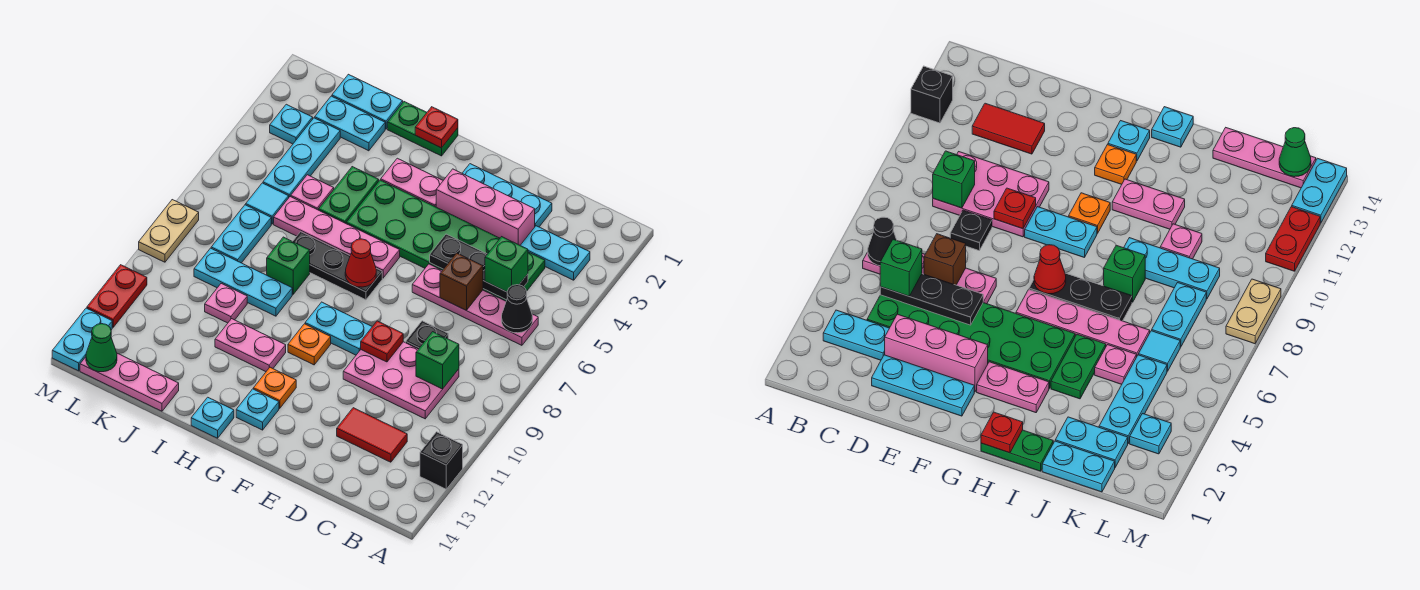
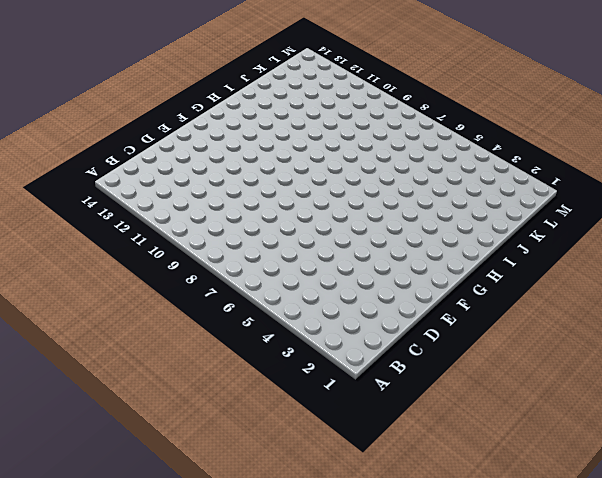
none -> black brick A12 level 1
none -> cyan plate B3:C3 level 1
none -> pink plate B6:E6 level 1
none -> green plate C4:H5 level 1

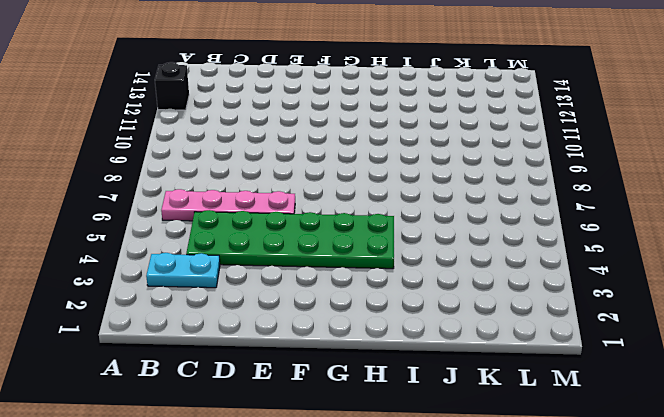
none -> pink plate C9:E10 level 1
none -> red tile C12:D12 level 1
none -> cyan plate D2:F2 level 1
none -> pink brick D3:F3 level 1

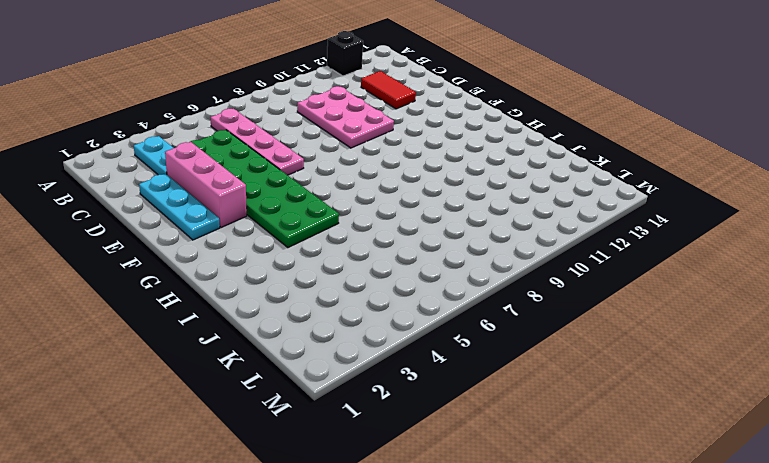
none -> black plate D8 level 1
none -> cyan plate F9:G9 level 1
none -> pink plate G3:H3 level 1
none -> pink plate G6:J6 level 1

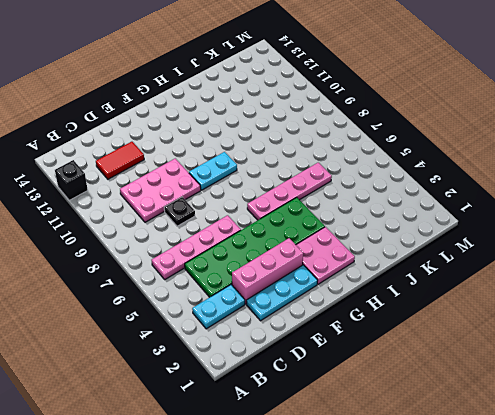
pink plate G2:H3 level 1 -> pink plate G3:H3 level 1
none -> black plate G7:I7 level 1
none -> orange plate G10 level 1
none -> orange plate G12 level 1
none -> cyan plate G13 level 1

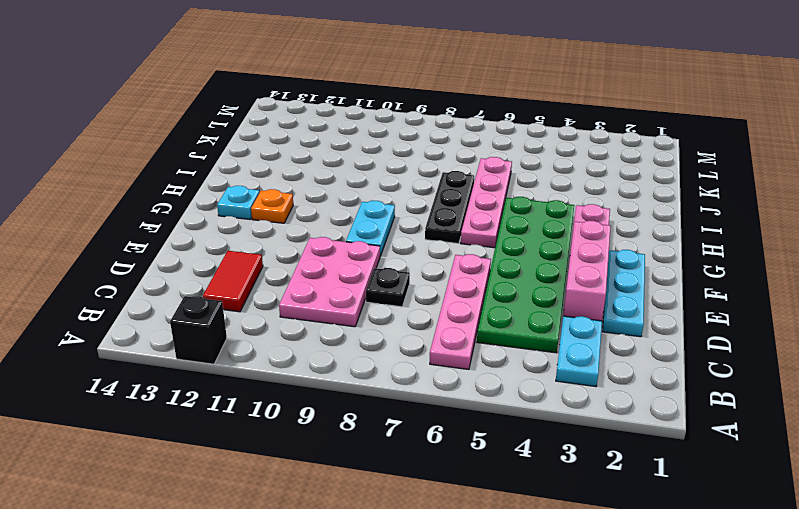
none -> orange plate G10 level 1
none -> green plate H1:I1 level 1
none -> pink plate H11:I11 level 1
none -> cyan plate H14 level 1

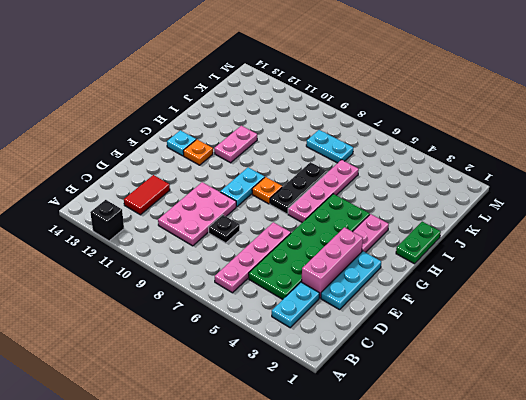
orange plate G8 level 1 -> orange plate G10 level 1
none -> cyan plate H14 level 1
none -> green plate I4:I5 level 1
none -> green brick I8 level 1
none -> cyan plate I9:K9 level 1

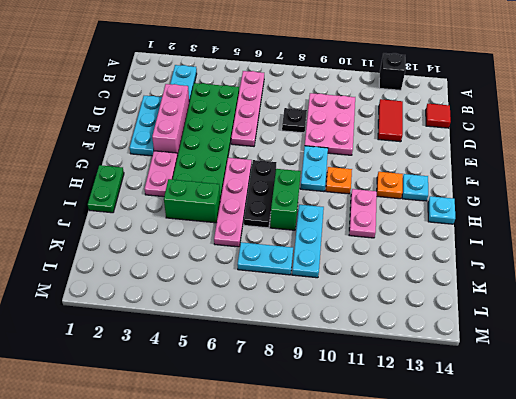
red tile C14 level 1 -> none
green brick H8:I8 level 1 -> green brick I8 level 1
green brick I4:I5 level 1 -> green plate I4:I5 level 1
none -> cyan plate J1:K1 level 1
none -> cyan plate J2:K2 level 1
none -> pink plate J5 level 1
none -> pink plate J10 level 1

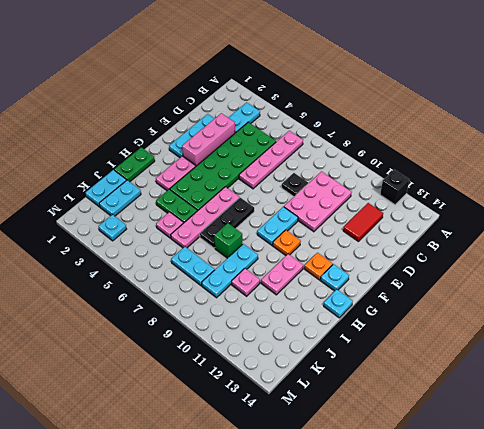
none -> pink plate J14:L14 level 1
none -> cyan plate K3:K5 level 1
none -> cyan tile K6 level 1
none -> tan plate M8:M9 level 1

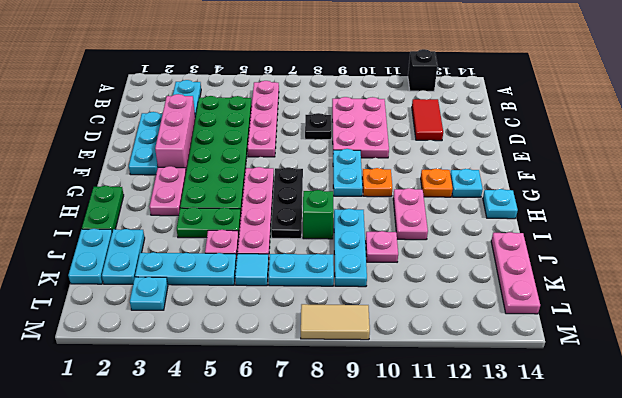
tan tile M8:M9 level 1 -> tan plate M8:M9 level 1
none -> red plate M11:M12 level 1
none -> cyan plate M13:M14 level 1
none -> black cone B6 level 2
none -> black plate C5:E5 level 2

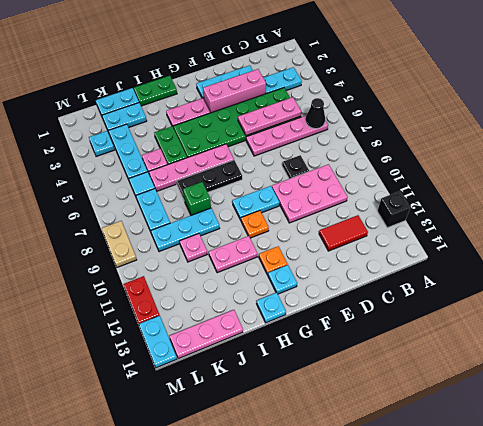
pink plate C5:E5 level 2 -> black plate C5:E5 level 2
none -> green brick C9 level 2
none -> brown brick D6 level 2
none -> red plate E9 level 2
none -> red cone G7 level 2

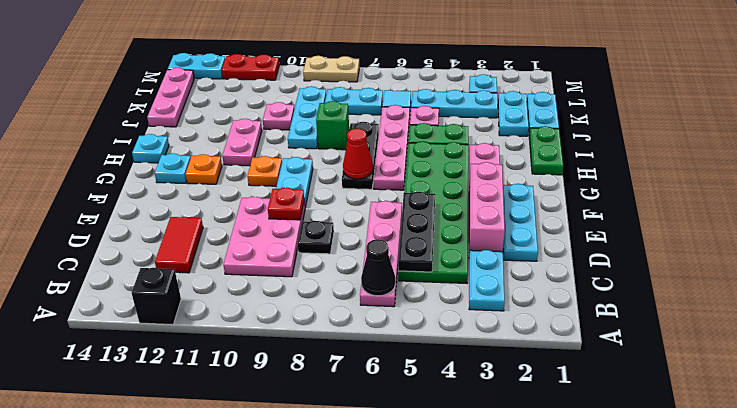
none -> green brick C9 level 2
none -> brown brick D6 level 2
none -> red plate H1 level 2
none -> green cone L14 level 2

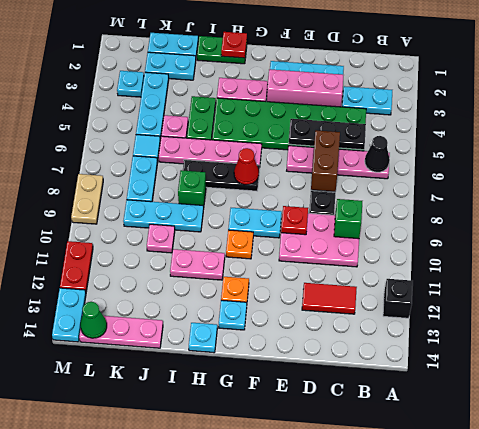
brown brick D6:D7 level 2 -> brown brick D6 level 2
none -> green brick C5 level 3

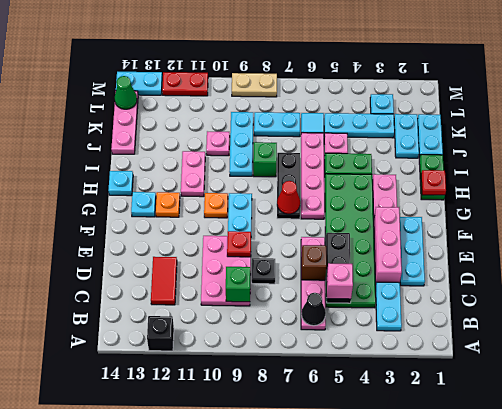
pink brick C5 level 3 -> green brick C5 level 3

